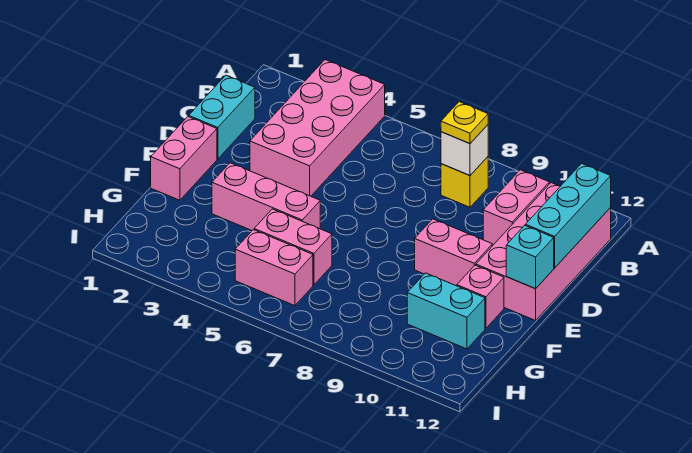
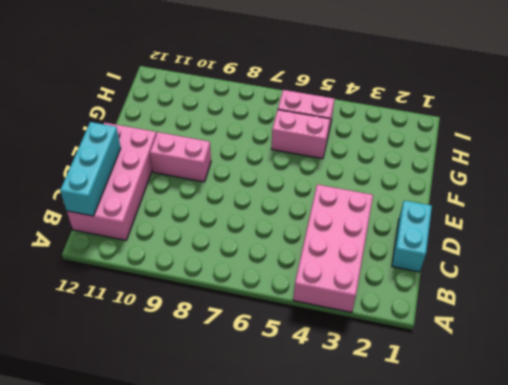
none -> yellow brick B8 level 1
none -> pink brick B10:C10 level 1
none -> pink brick E1:F1 level 1

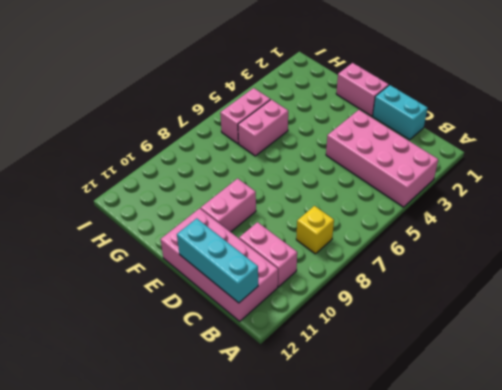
none -> pink brick F3:F5 level 1
none -> pink brick F11 level 1
none -> cyan brick G10:G11 level 1

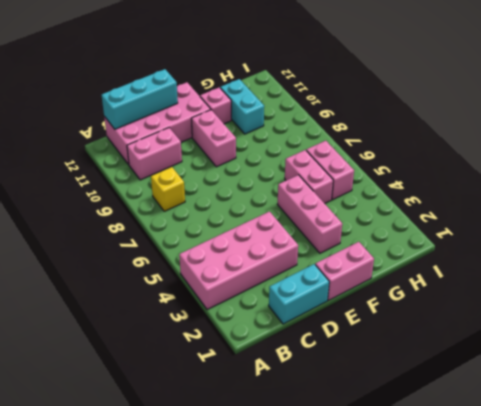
none -> white brick B8 level 2
none -> cyan brick E12 level 2
none -> yellow plate B8 level 3

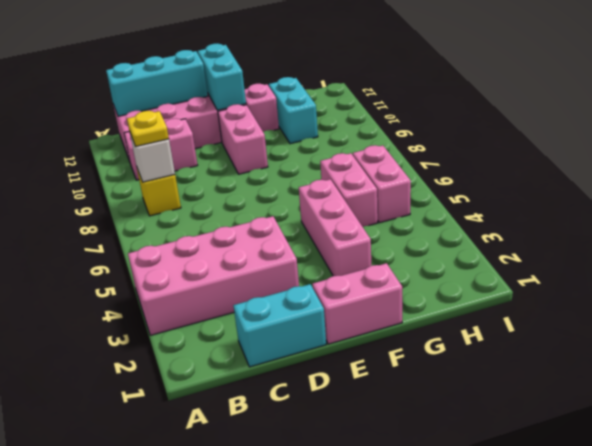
cyan brick E11:E12 level 2 -> cyan brick E12 level 2

